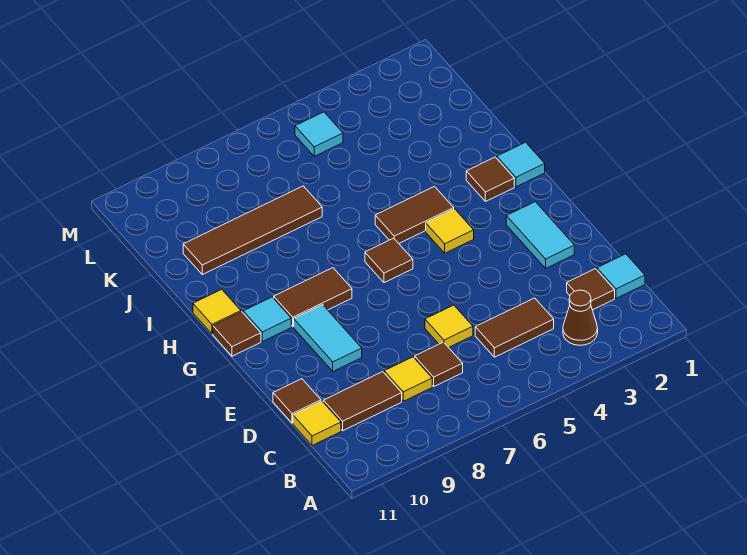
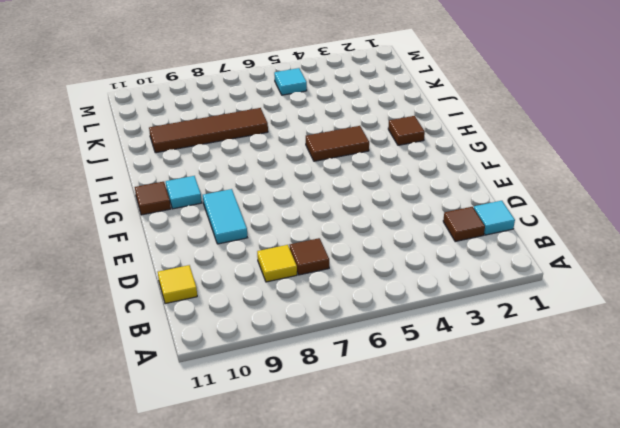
none -> brown cone B3 level 1
none -> brown tile C4:C5 level 1
none -> brown tile C9:C10 level 1

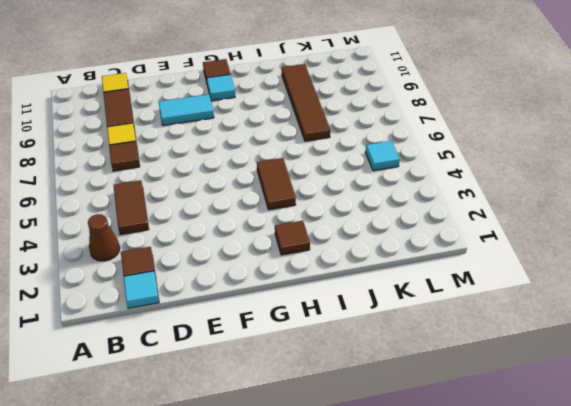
none -> yellow tile D6 level 1
none -> brown tile D11 level 1
none -> cyan tile E2:F2 level 1

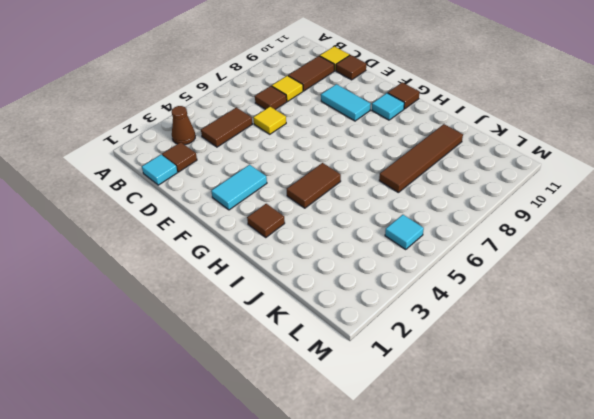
cyan tile F2:F3 level 1 -> cyan tile E2:F2 level 1
none -> yellow tile G4 level 1
none -> brown tile G6 level 1
none -> brown tile G8:G9 level 1

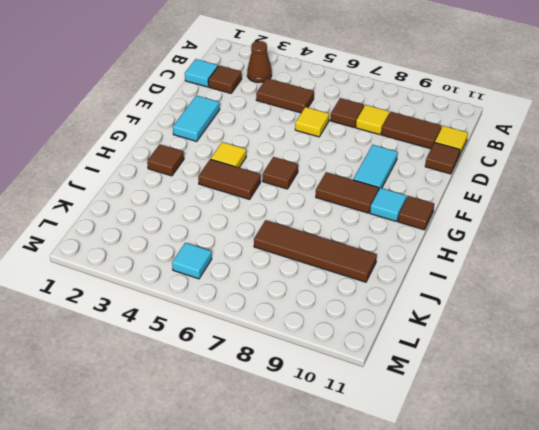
none -> cyan tile H1 level 1
none -> yellow tile H11 level 1

